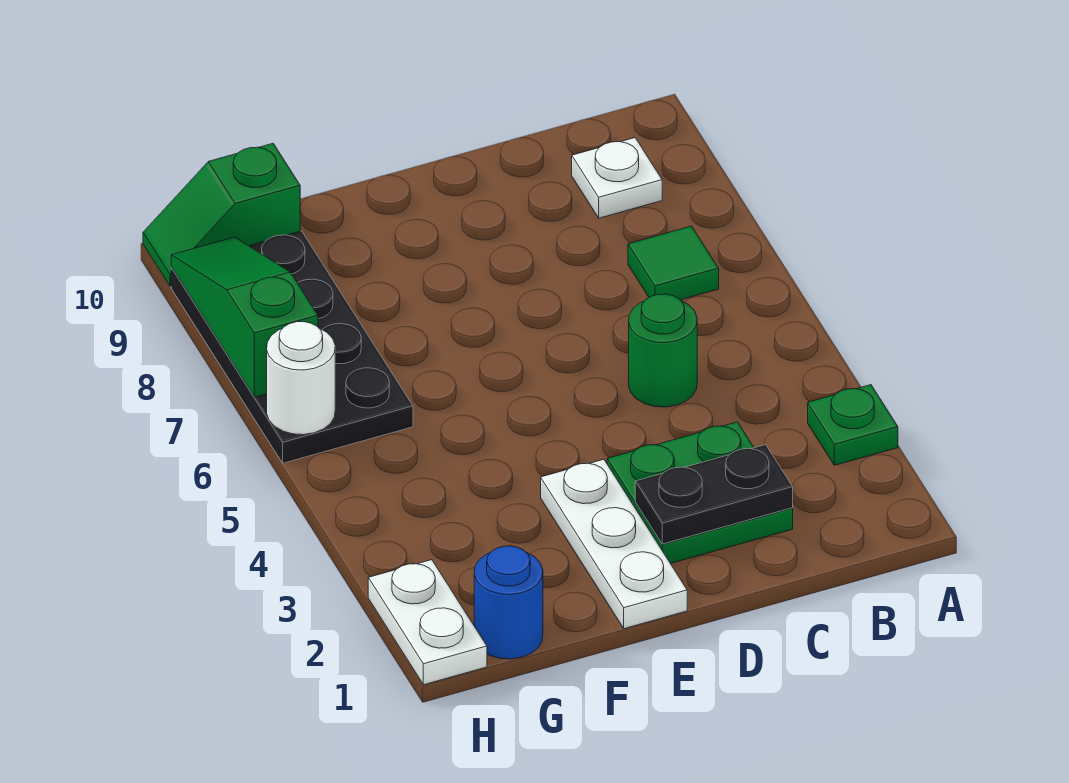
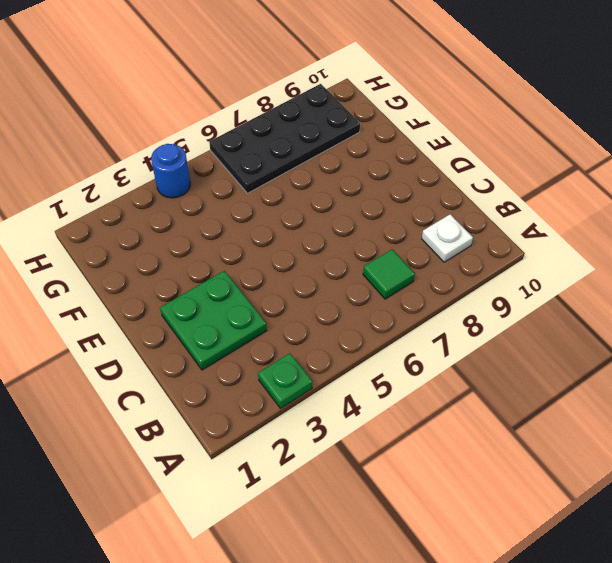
blue round brick H4 level 1 -> blue round brick G1 level 1
none -> green round brick C5 level 1
none -> white plate E1:E3 level 1
none -> green slope G10:H10 level 1 top G

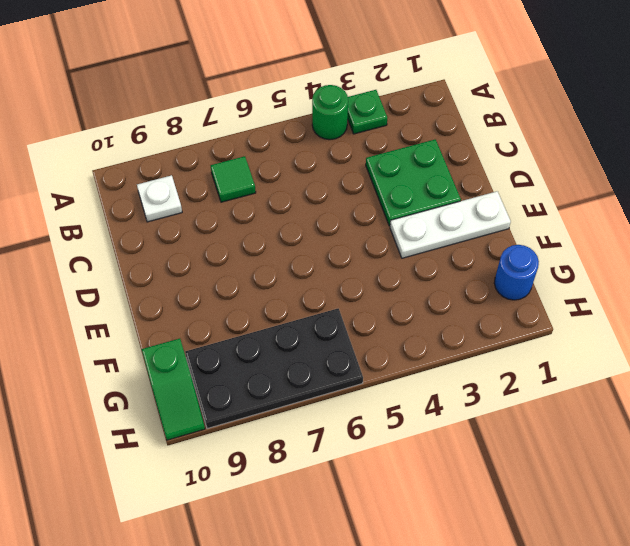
green round brick A4 level 1 -> green round brick C5 level 1
none -> white plate H1:H2 level 1
none -> black plate C2:D2 level 2
none -> white round brick H6 level 2

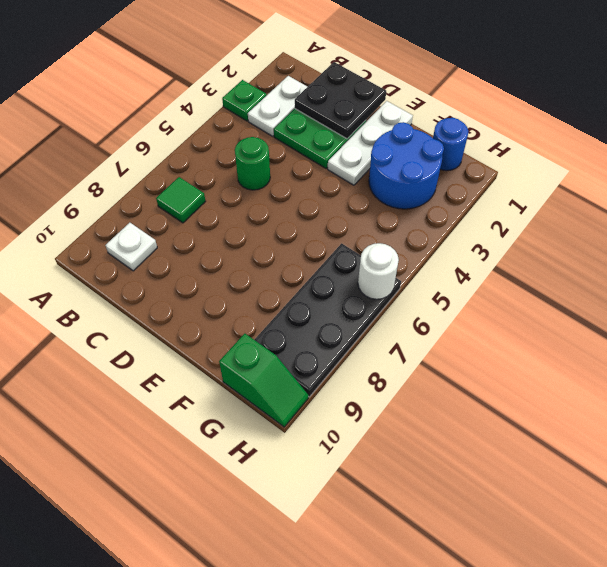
white plate B2:B3 level 1 -> white plate H1:H2 level 1
black plate C1:D2 level 2 -> black plate C2:D2 level 2
blue round brick F2:G3 level 1 -> none
none -> green slope H7:H9 level 2 top 7

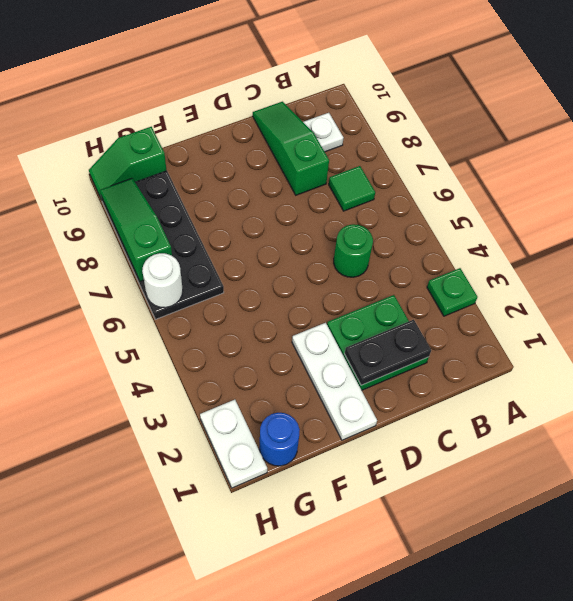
green slope C8:C10 level 1 top 8 -> none

